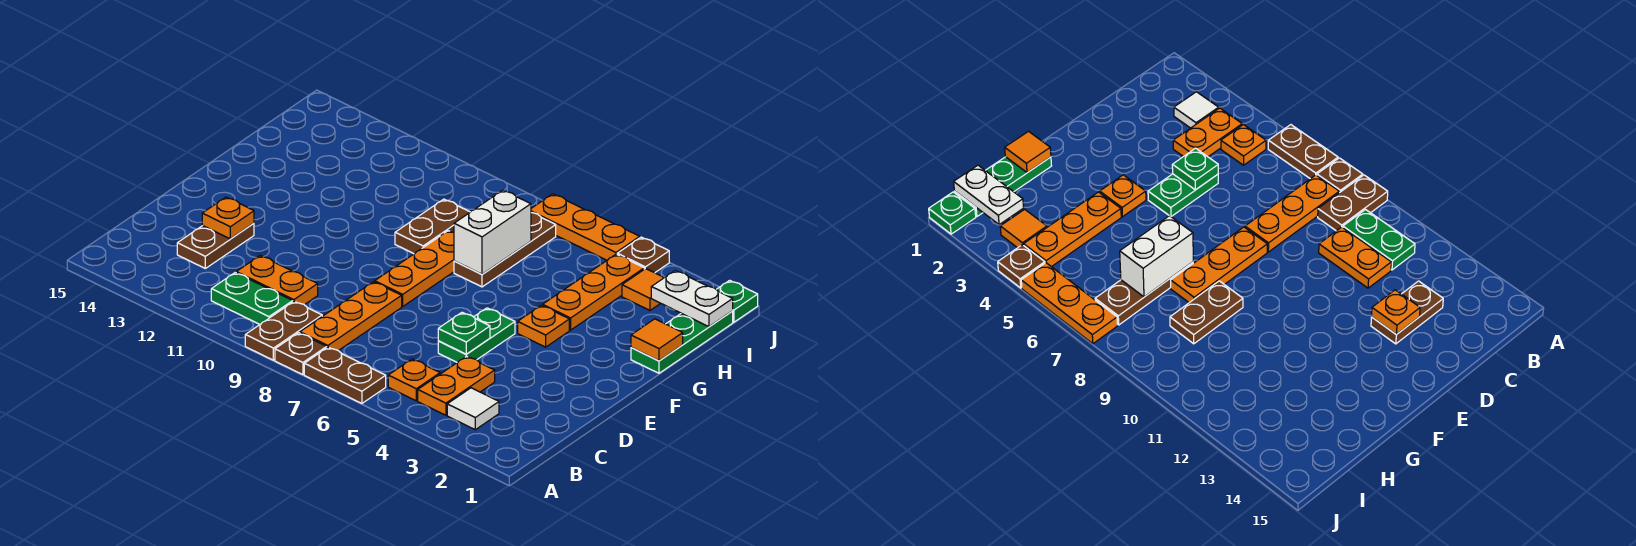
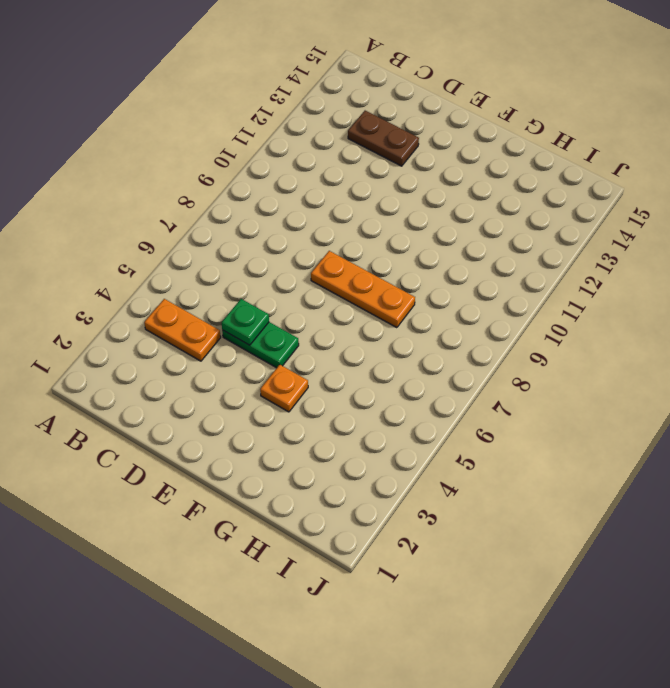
none -> brown plate A6:A7 level 1
none -> brown plate A8 level 1
none -> brown plate A9:B9 level 1

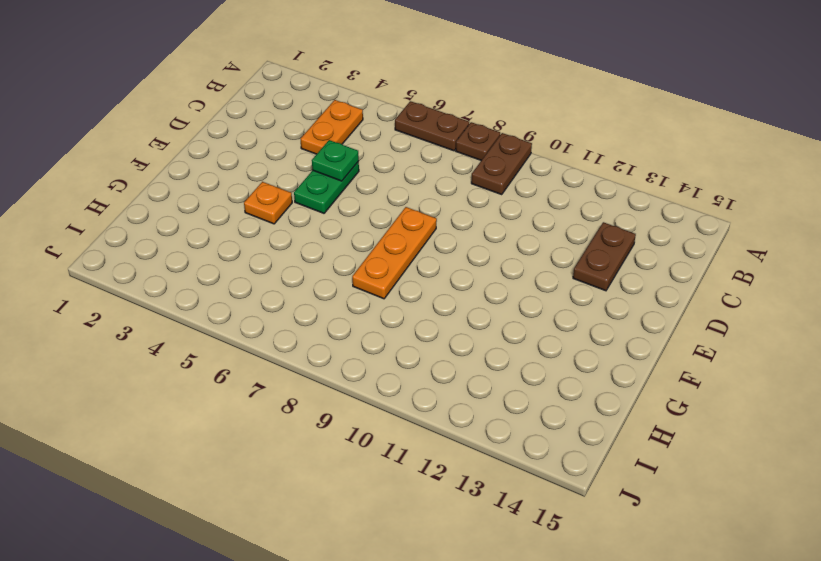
none -> white tile B3 level 1
none -> orange plate B5 level 1
none -> orange plate B8:D8 level 1

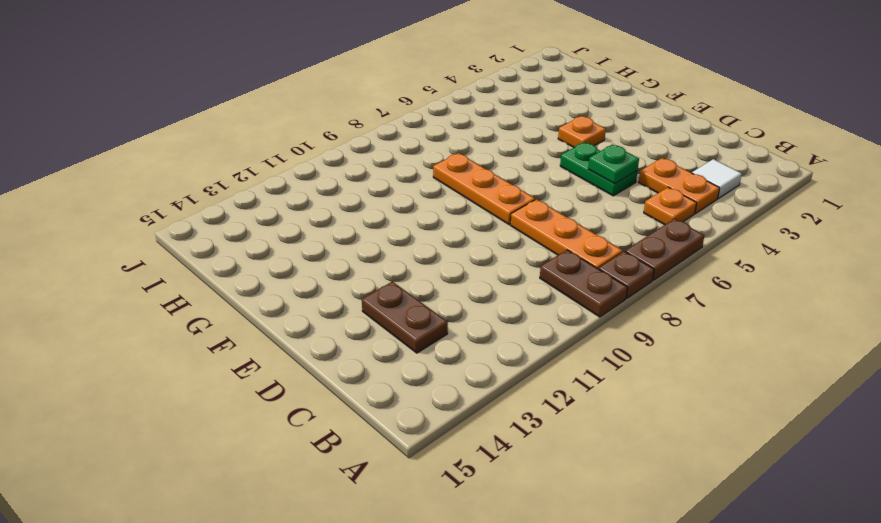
none -> green plate B10:B11 level 1
none -> orange plate C10:C11 level 1
none -> green plate G1:I1 level 1

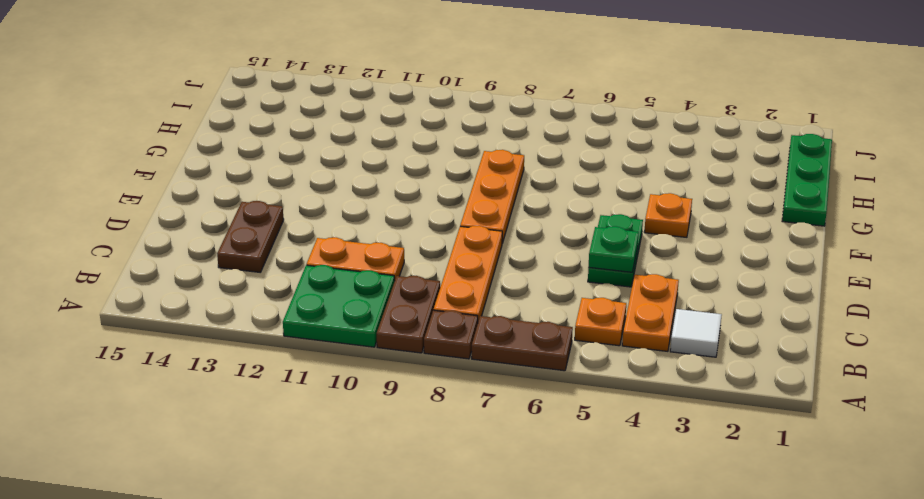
green plate A10:B11 level 1 -> green plate B10:B11 level 1
none -> orange plate G4:I4 level 1
none -> brown plate G7:I7 level 1
none -> brown plate G9:H9 level 1

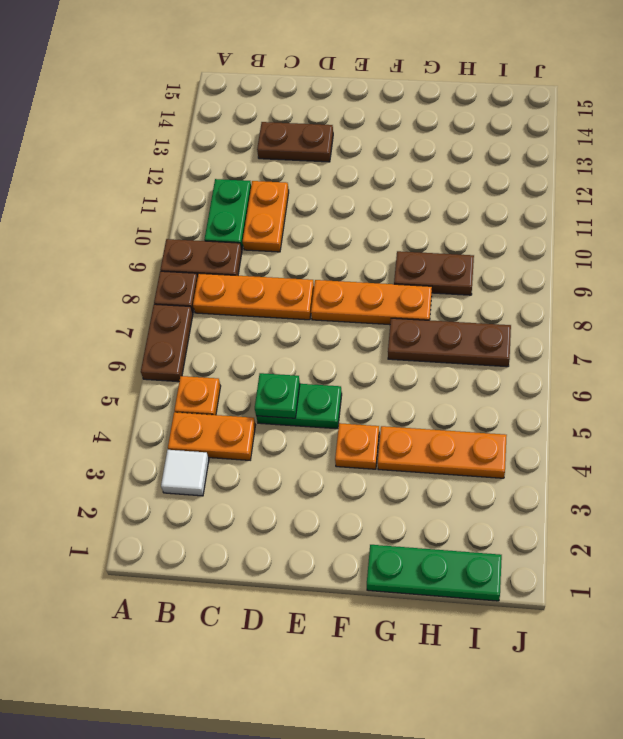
none -> orange tile I3 level 1
none -> green plate J1 level 1
none -> brown plate J4 level 1

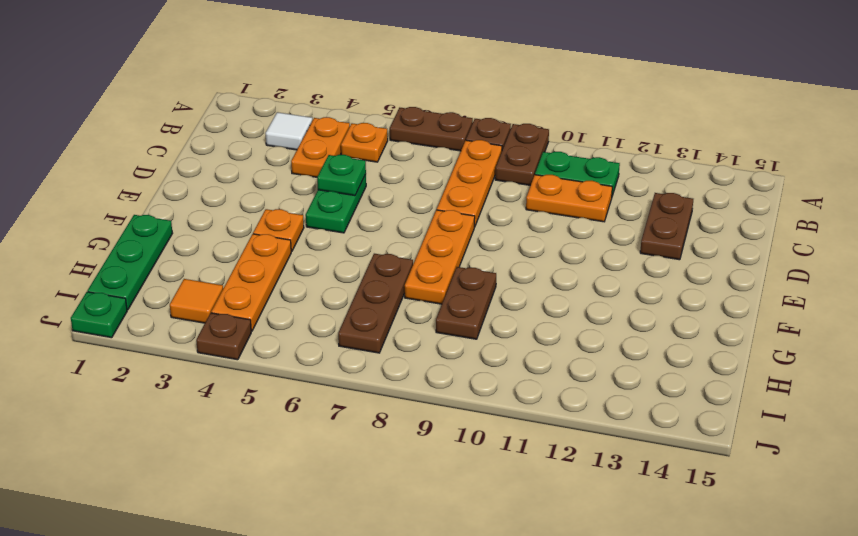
none -> orange plate J5:J7 level 1
none -> orange plate D13 level 2
none -> orange tile G1 level 2

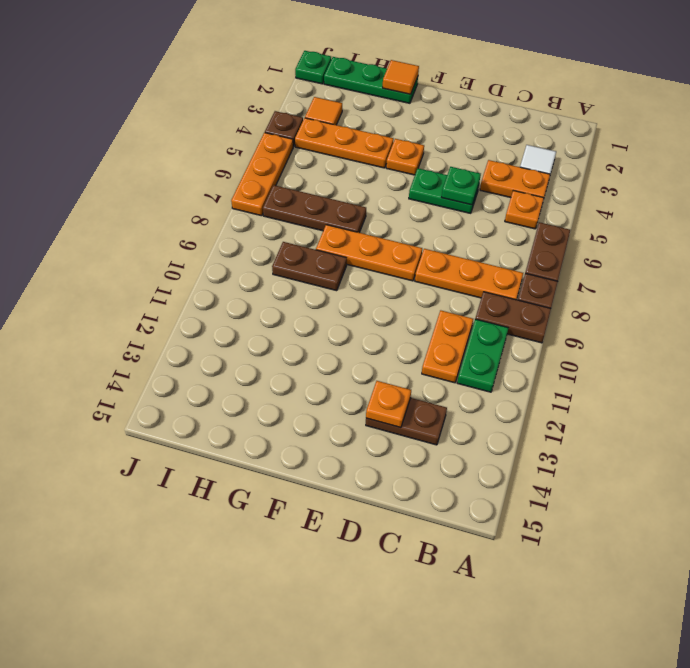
none -> white brick G7:H7 level 2
none -> white plate I1:I2 level 2

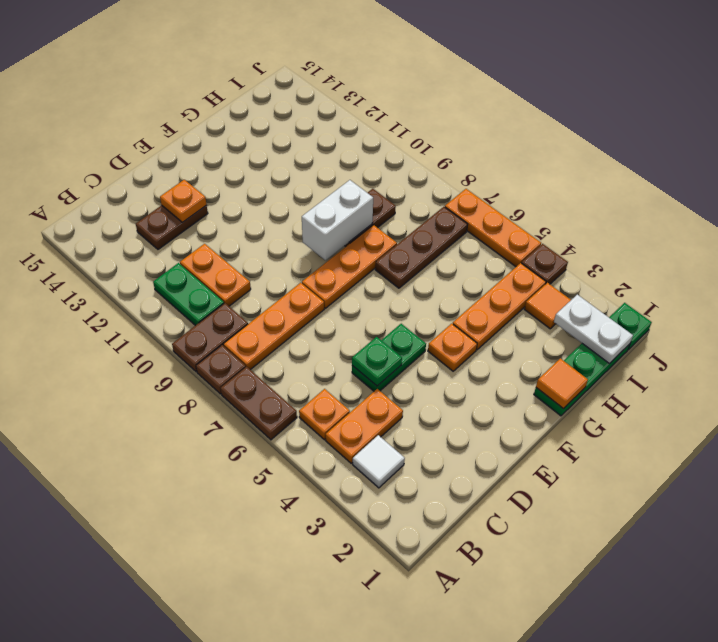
white brick F9:G9 level 2 -> white brick G7:H7 level 2

